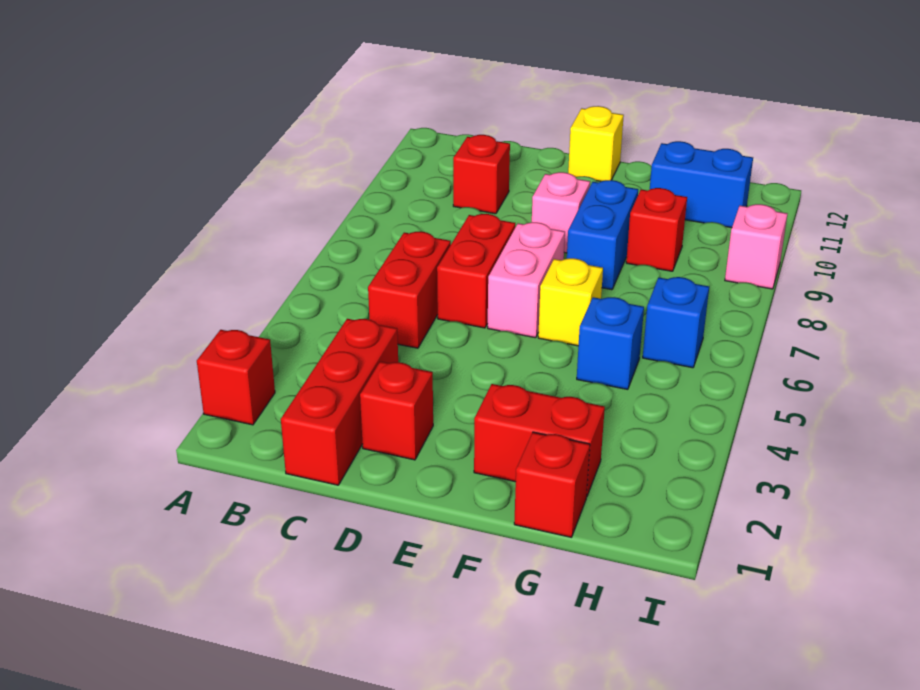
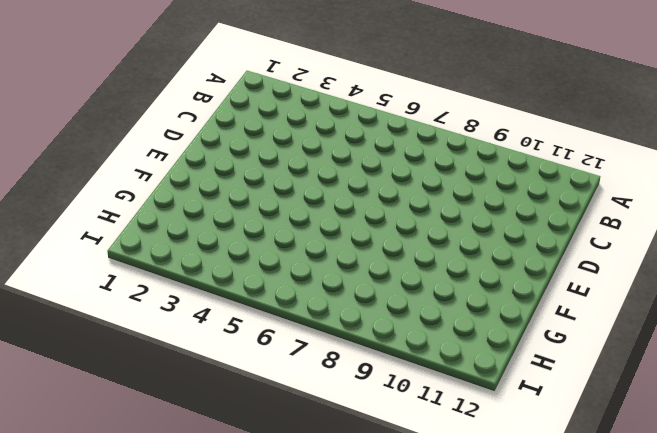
none -> red brick A2 level 1
none -> red brick C1:C3 level 1
none -> red brick C5:C6 level 1

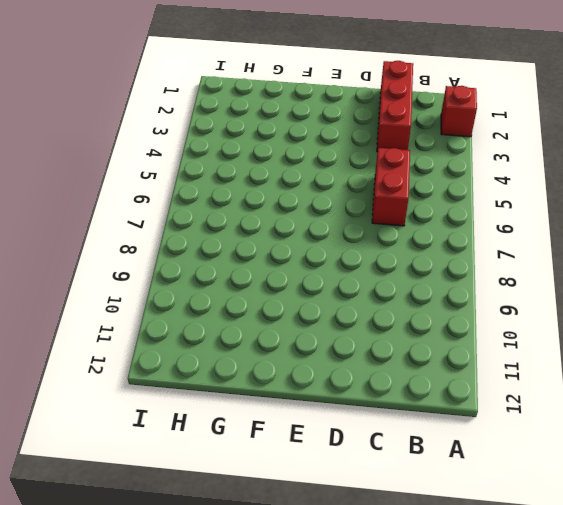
none -> red brick C10 level 1
none -> red brick D2 level 1
none -> red brick D6:D7 level 1

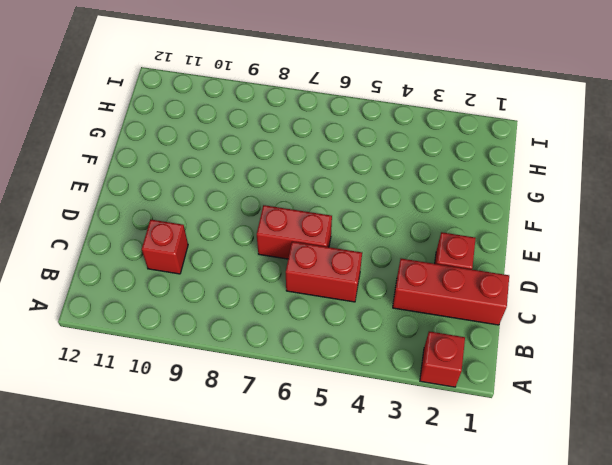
none -> pink brick E6:E7 level 1
none -> pink brick E9 level 1
none -> yellow brick E12 level 1

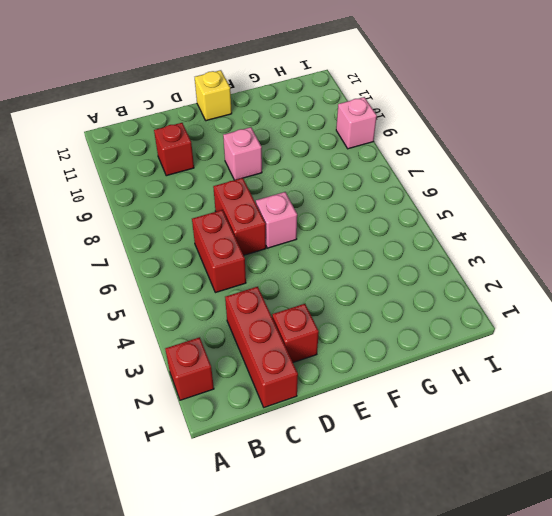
pink brick E6 level 1 -> pink brick E6:E7 level 1
none -> red brick F2:G2 level 1
none -> yellow brick F6 level 1
none -> blue brick F8:F9 level 1

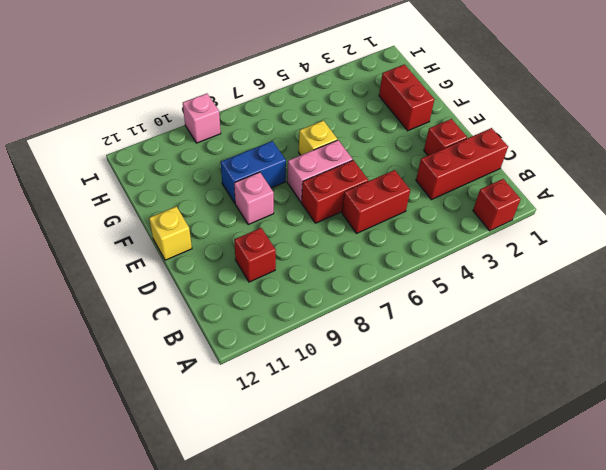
none -> red brick G1 level 1
none -> blue brick G5 level 1
none -> red brick G9 level 1

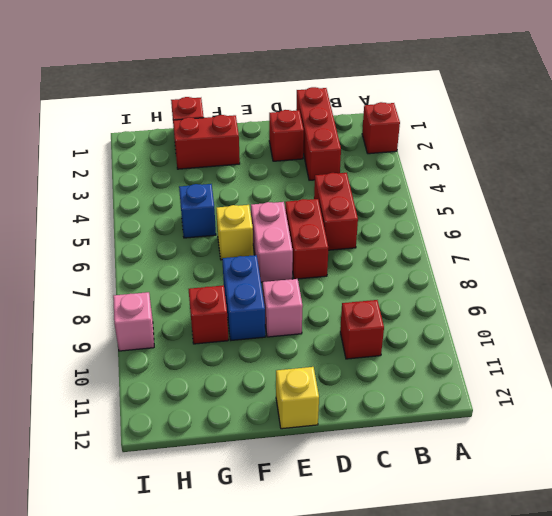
none -> blue brick G11:H11 level 1
none -> blue brick H6 level 1

